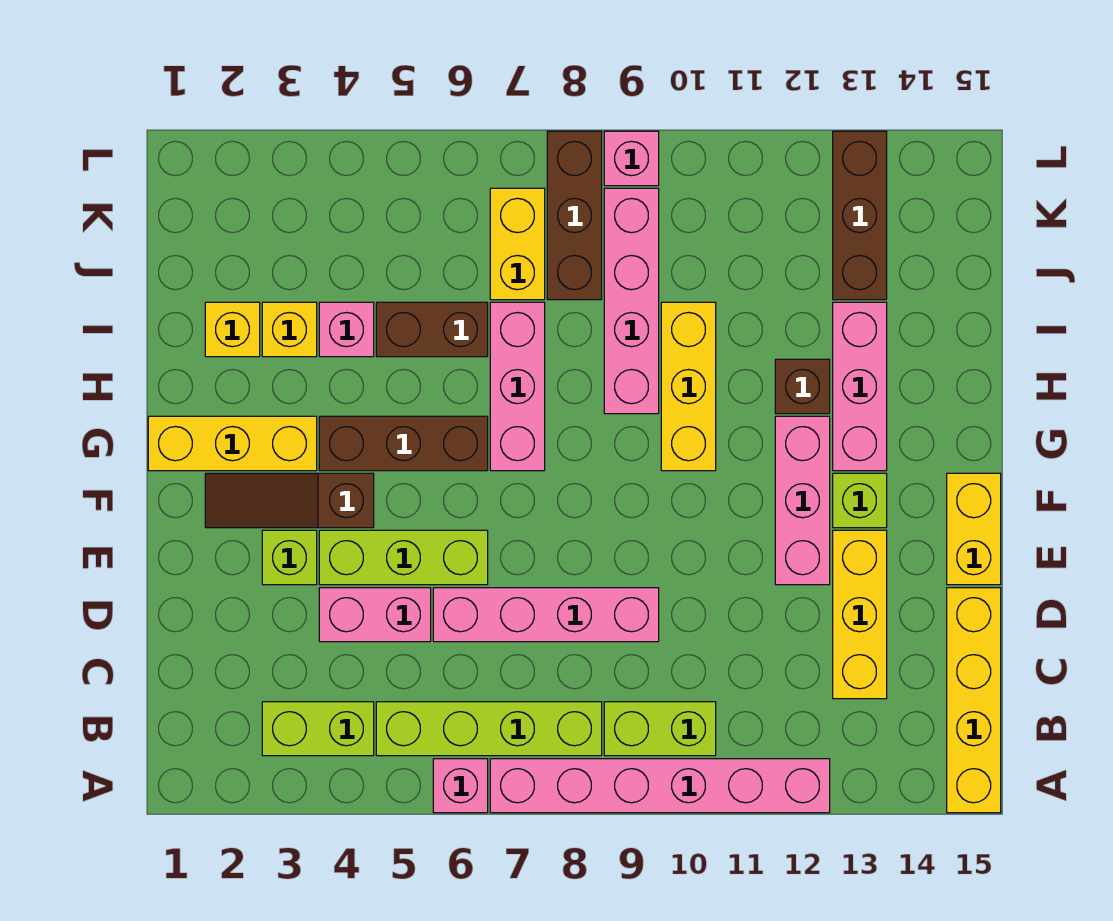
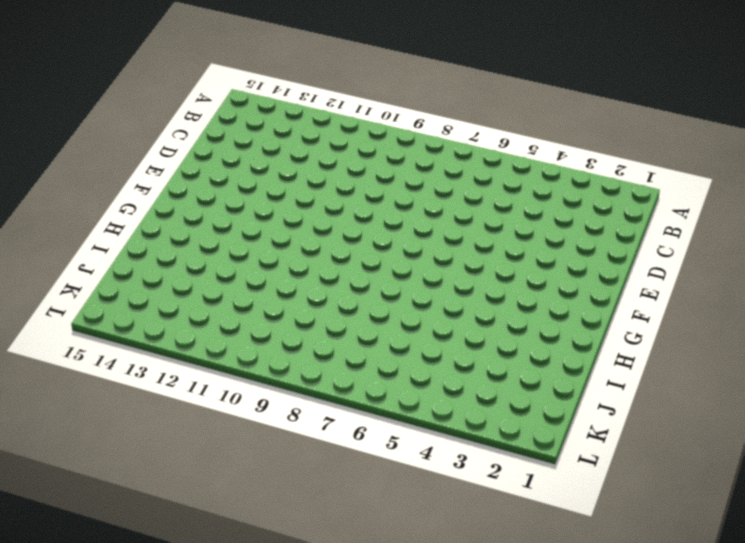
none -> pink brick A6 level 1
none -> pink brick A7:A12 level 1
none -> yellow brick A15:D15 level 1
none -> lime brick B3:B4 level 1

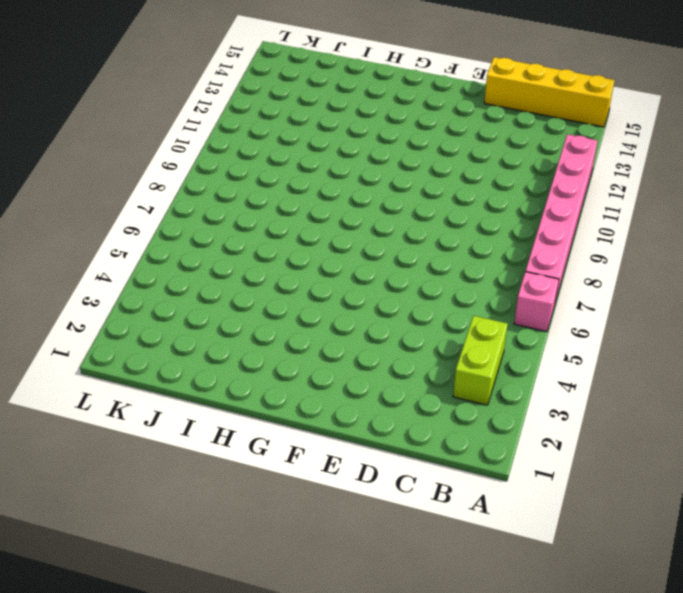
none -> lime brick B5:B8 level 1
none -> lime brick B9:B10 level 1
none -> yellow brick C13:E13 level 1
none -> pink brick D4:D5 level 1

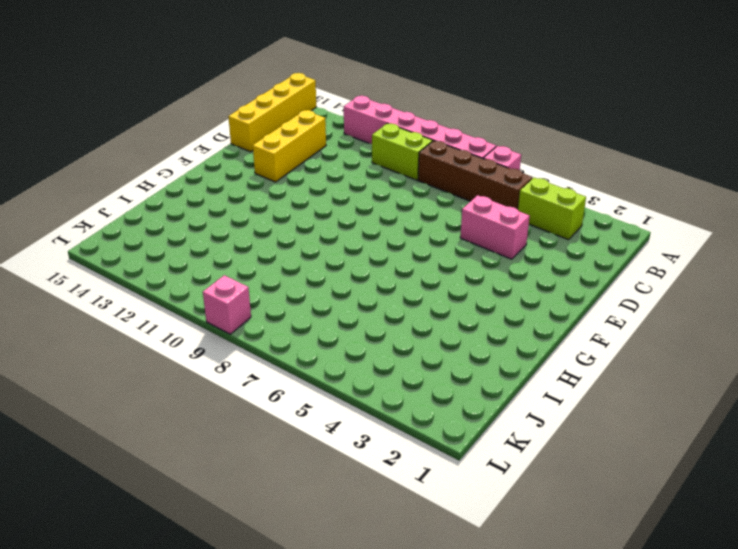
brown brick B5:B8 level 1 -> lime brick B5:B8 level 1
none -> pink brick D6:D9 level 1
none -> lime brick E3 level 1
none -> lime brick E4:E6 level 1
none -> pink brick E12:G12 level 1

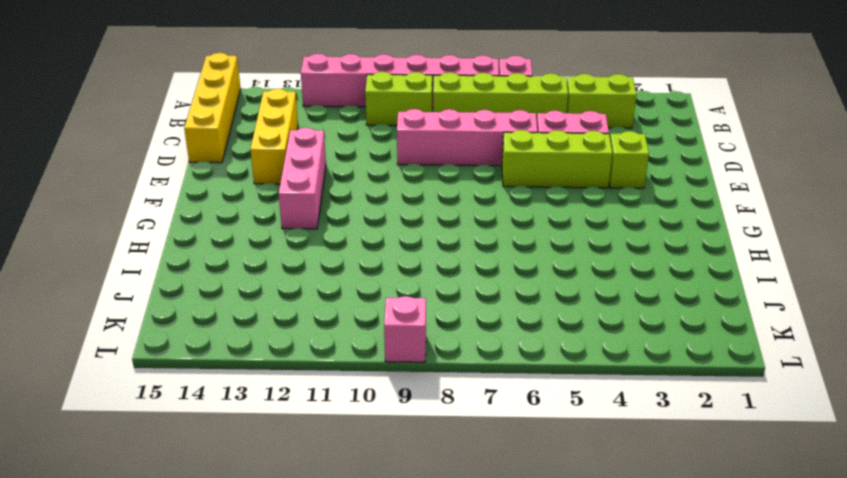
none -> yellow brick E15:F15 level 1
none -> brown slope F2:F4 level 1 top 4
none -> lime brick F13 level 1
none -> yellow brick G1:G3 level 1

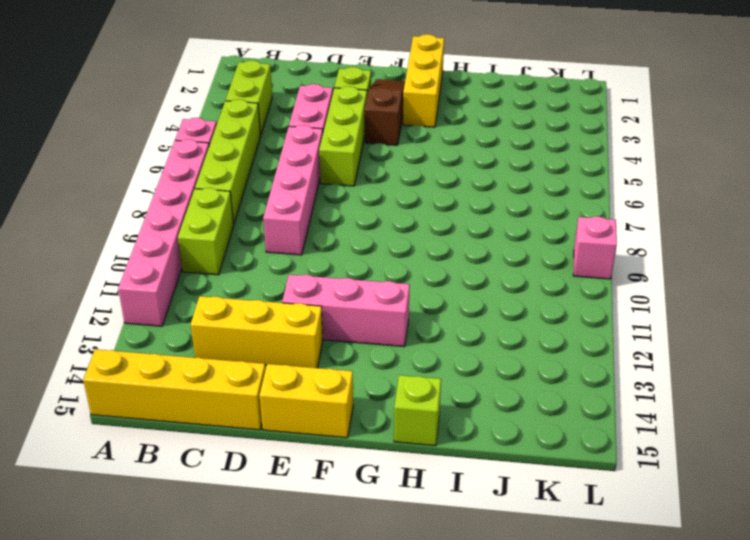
lime brick H15 level 1 -> lime brick F13 level 1
none -> brown brick G4:G6 level 1
none -> pink brick G7:I7 level 1
none -> yellow brick G10:I10 level 1
none -> pink brick G13:I13 level 1

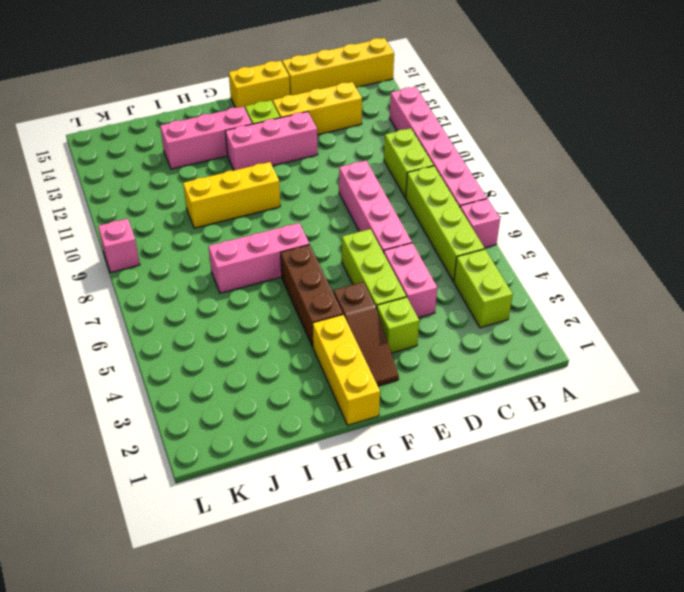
none -> pink brick H9:K9 level 1
none -> brown brick H12 level 1
none -> yellow brick I2 level 1
none -> yellow brick I3 level 1

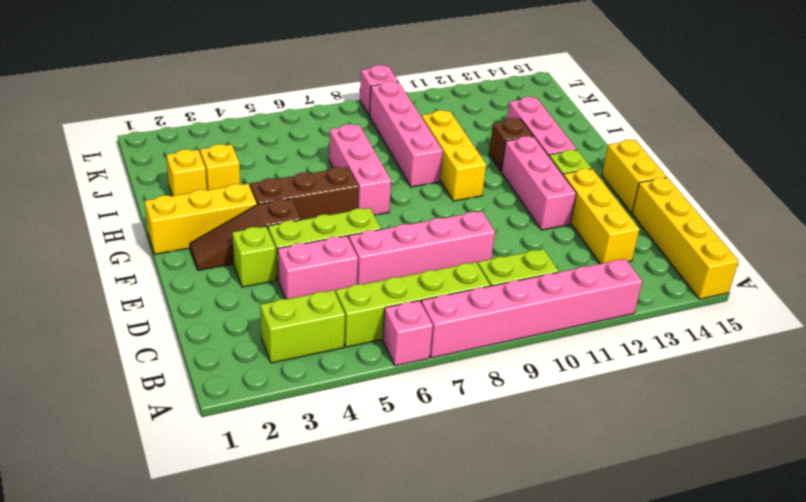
none -> pink brick I4 level 1
none -> brown brick I5:I6 level 1
none -> yellow brick J7:K7 level 1
none -> brown brick J8:L8 level 1

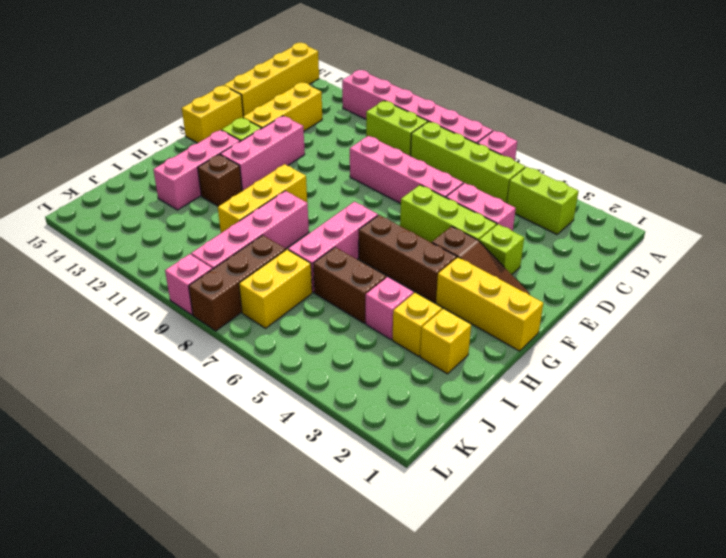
none -> brown brick J13:L13 level 1

